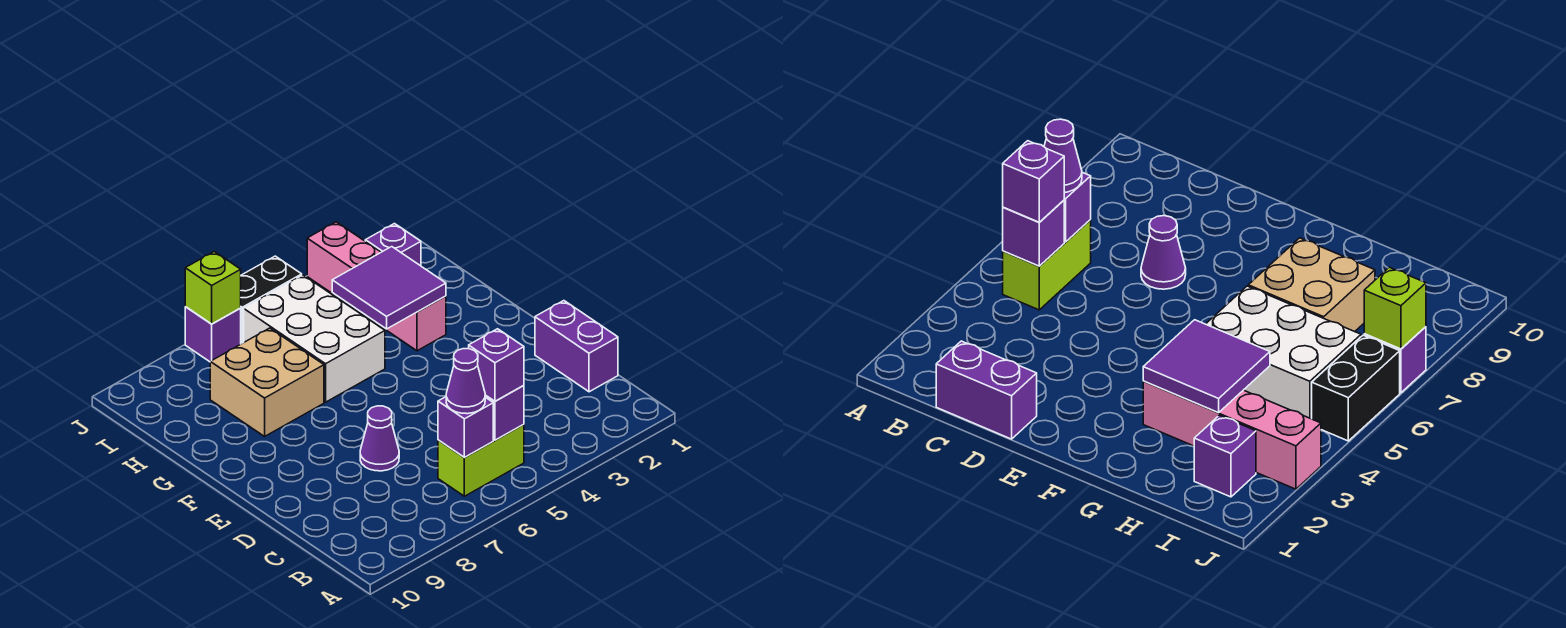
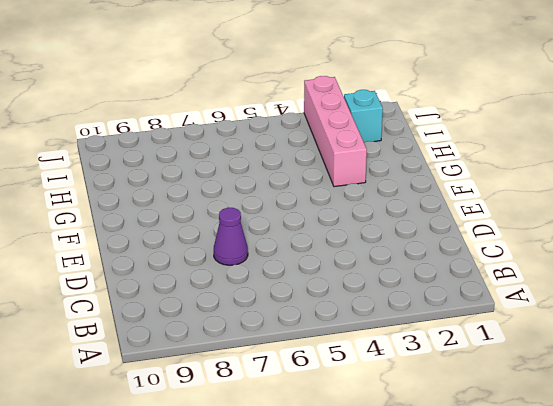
cyan brick I2 level 1 -> purple brick I2 level 1
none -> lime brick B5:B6 level 1
none -> purple brick C1:D1 level 1
none -> white brick G5:I6 level 1

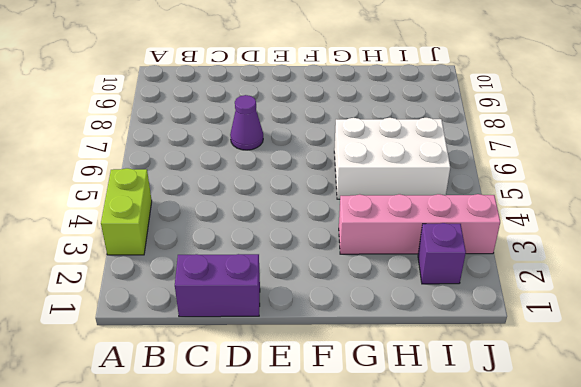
lime brick A3:A4 level 1 -> lime brick B5:B6 level 1
none -> tan brick G7:H8 level 1
none -> black brick J5:J6 level 1
none -> purple brick J7 level 1

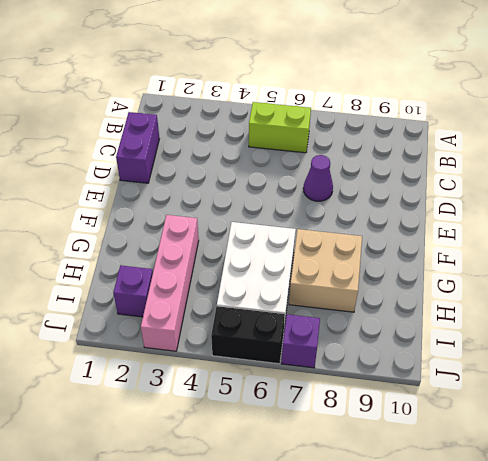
none -> purple brick B5 level 2
none -> purple brick B6 level 2
none -> purple tile G3:H4 level 2

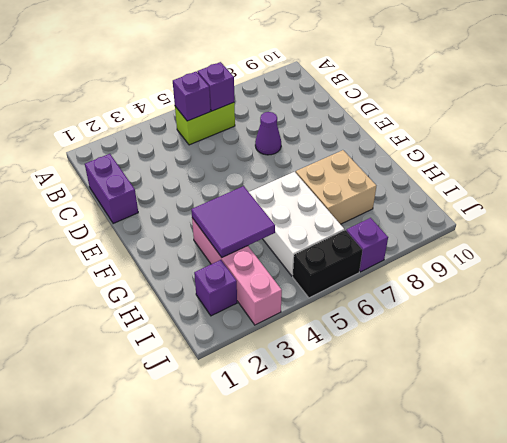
none -> lime brick J7 level 2
none -> purple brick B5 level 3
none -> purple cone B6 level 3

